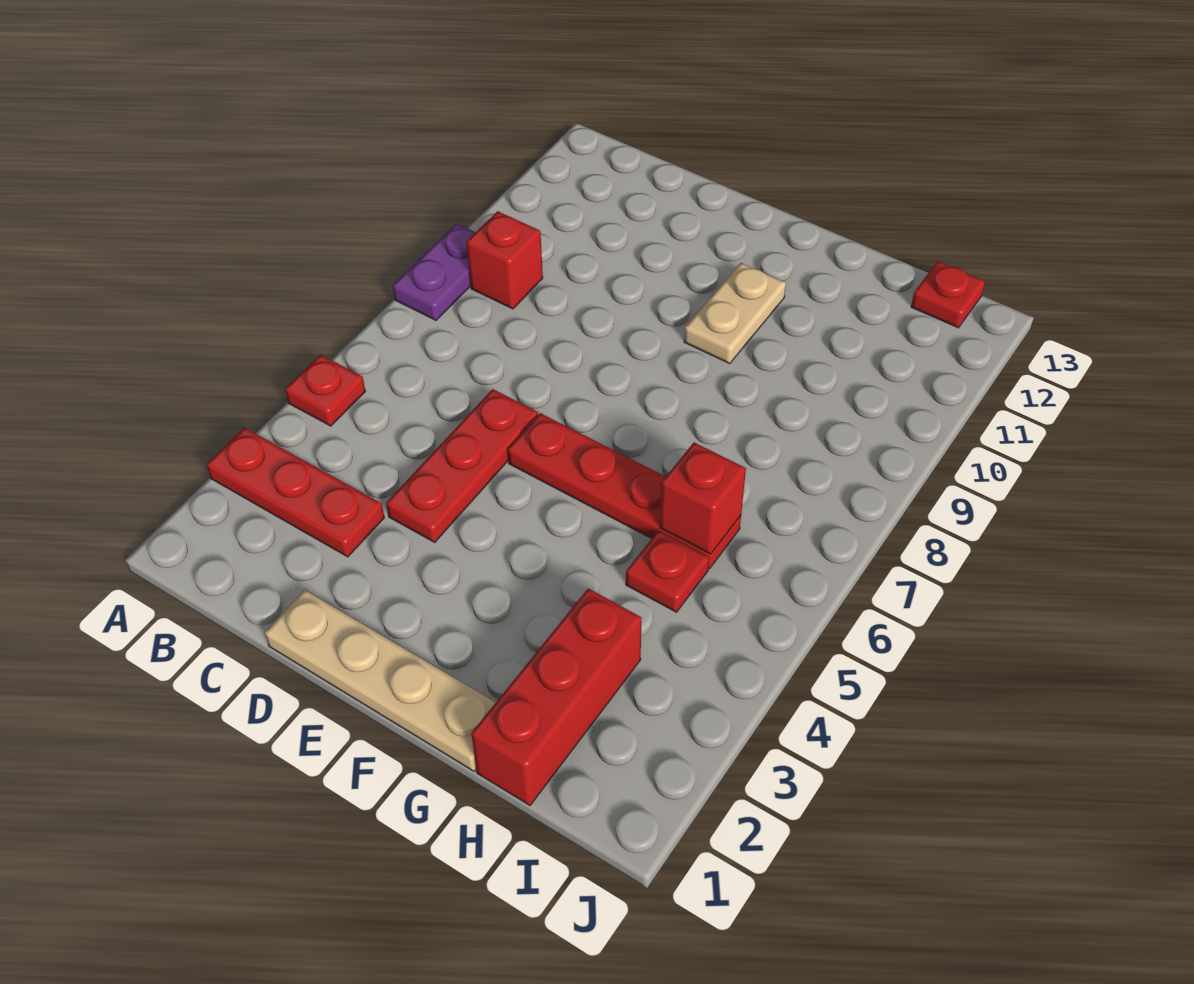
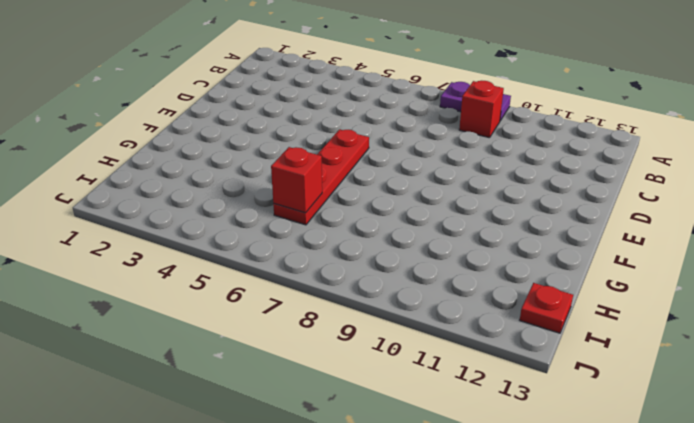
none -> red plate A3:C3 level 1
none -> red plate A5 level 1
none -> tan plate D1:G1 level 1

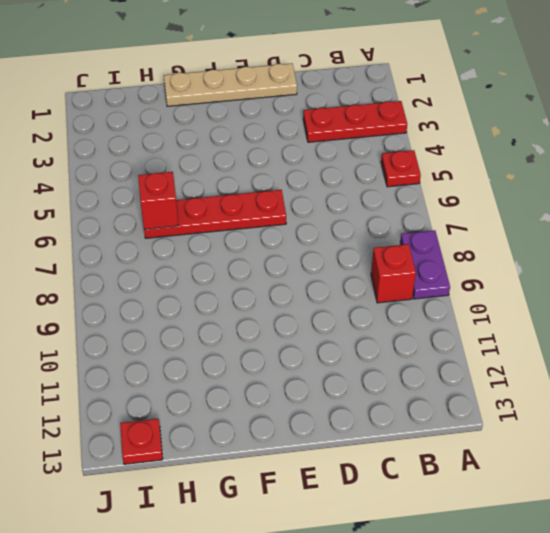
none -> red plate D4:D6 level 1
none -> tan plate F10:F11 level 1
none -> red brick H1:H3 level 1

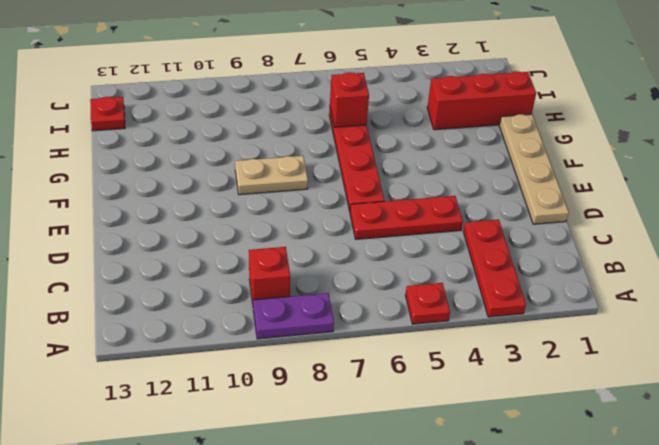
tan plate F8:F9 level 1 -> tan plate F10:F11 level 1
none -> red plate H5 level 1

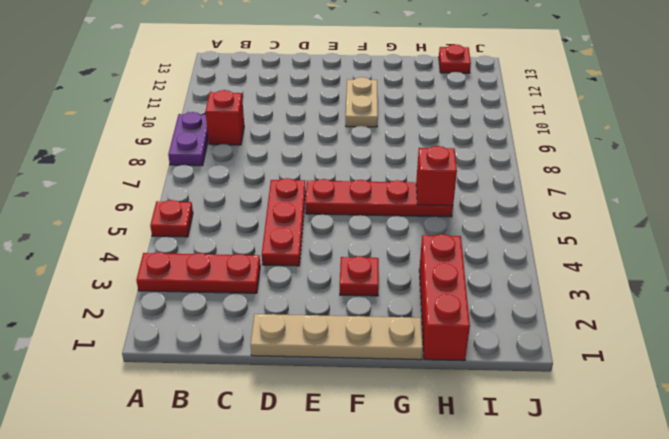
red plate F3 level 1 -> red plate H5 level 1

